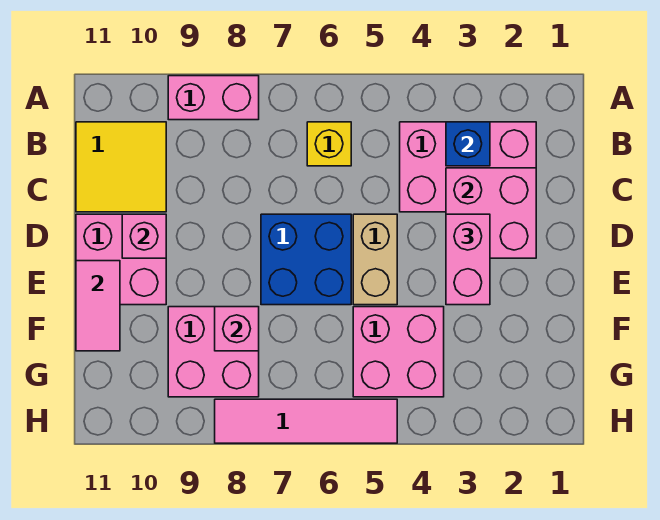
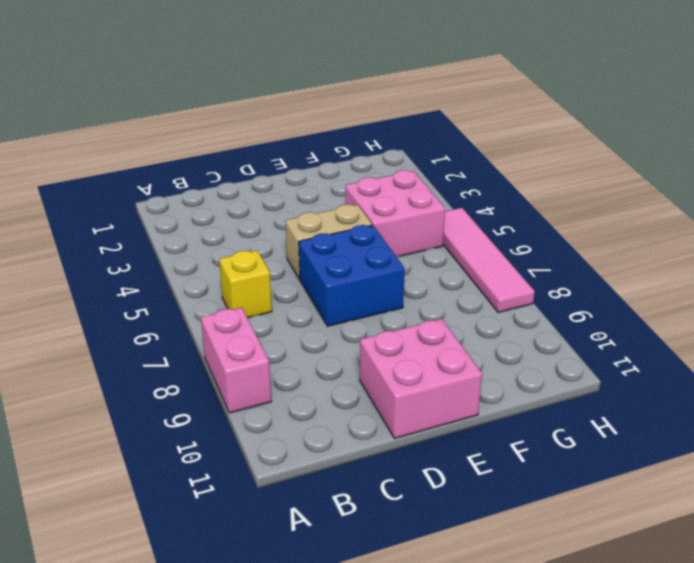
none -> pink brick B2:C4 level 1
none -> yellow tile B10:C11 level 1
none -> pink brick F8:G9 level 1

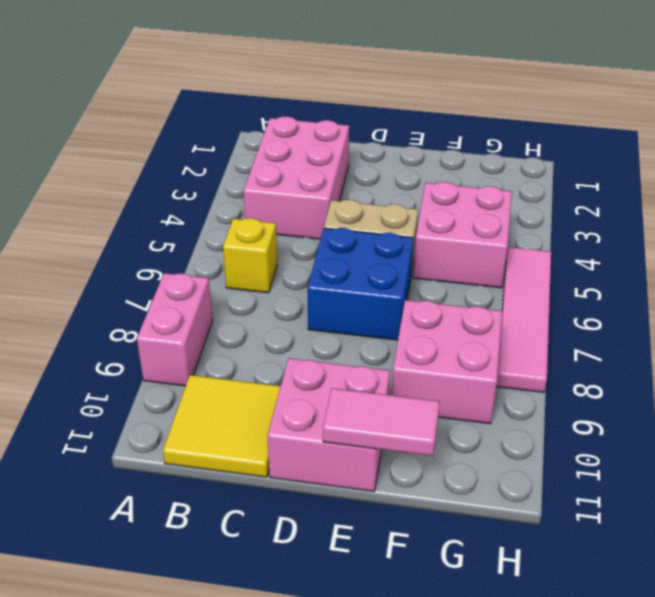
none -> blue brick B3 level 2
none -> pink brick C2:D3 level 2
none -> pink brick D10 level 2

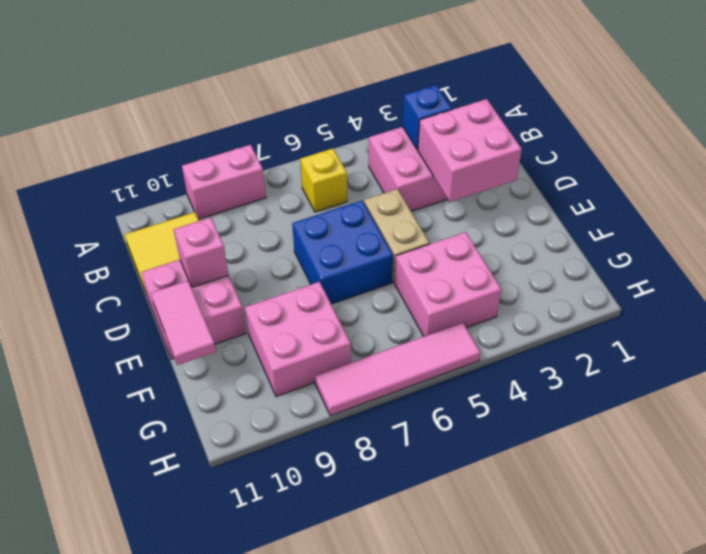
none -> pink brick F8 level 2
none -> pink brick D3:E3 level 3

